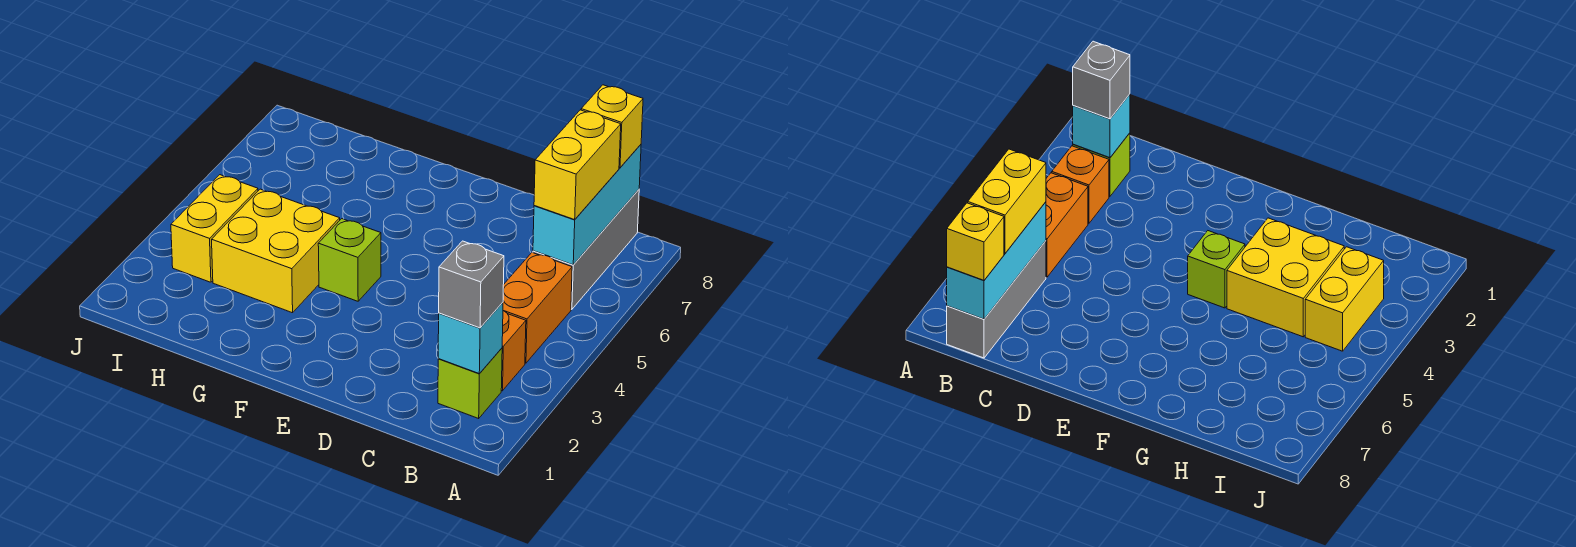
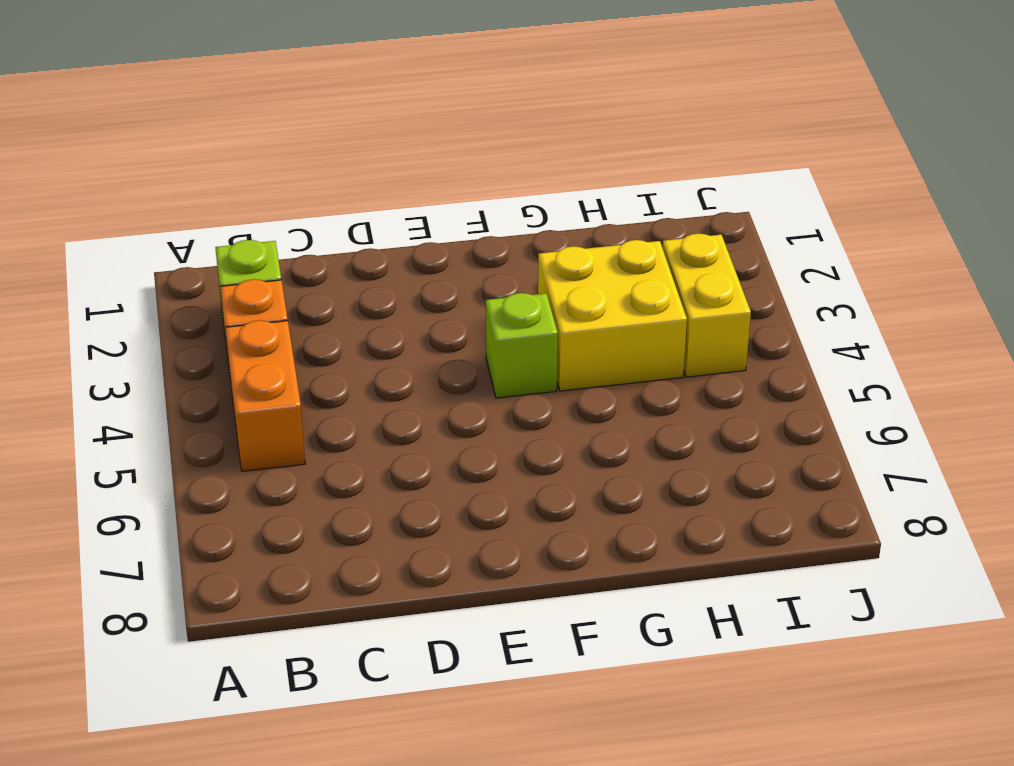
none -> grey brick B6:B8 level 1
none -> cyan brick B2 level 2
none -> cyan brick B6:B8 level 2

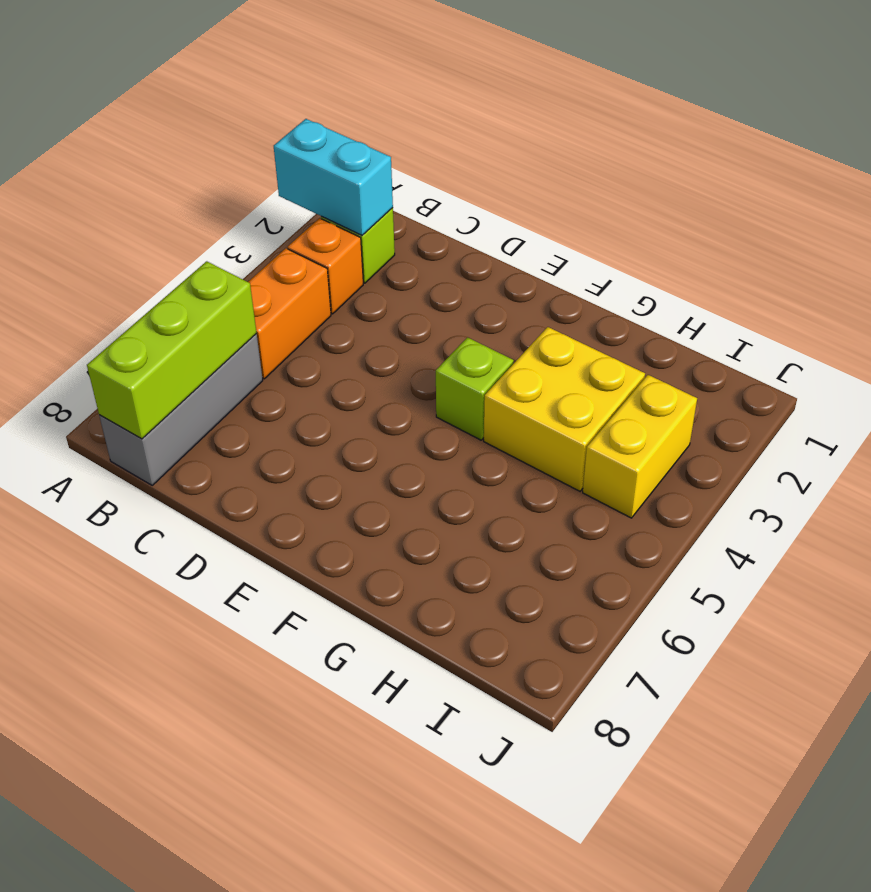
cyan brick A2:B2 level 2 -> cyan brick B2 level 2
lime brick B6:B8 level 2 -> cyan brick B6:B8 level 2
none -> grey brick B2 level 3
none -> yellow brick B6:B7 level 3
none -> yellow brick B8 level 3

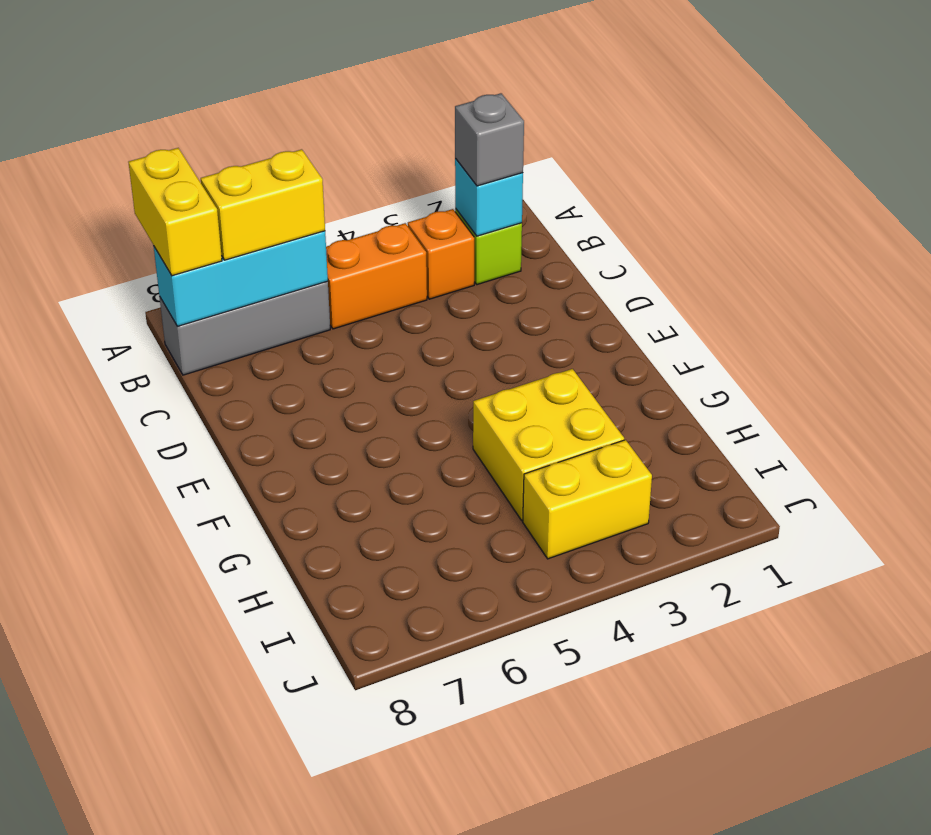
yellow brick A8:B8 level 3 -> yellow brick B8 level 3
none -> lime brick F4 level 1

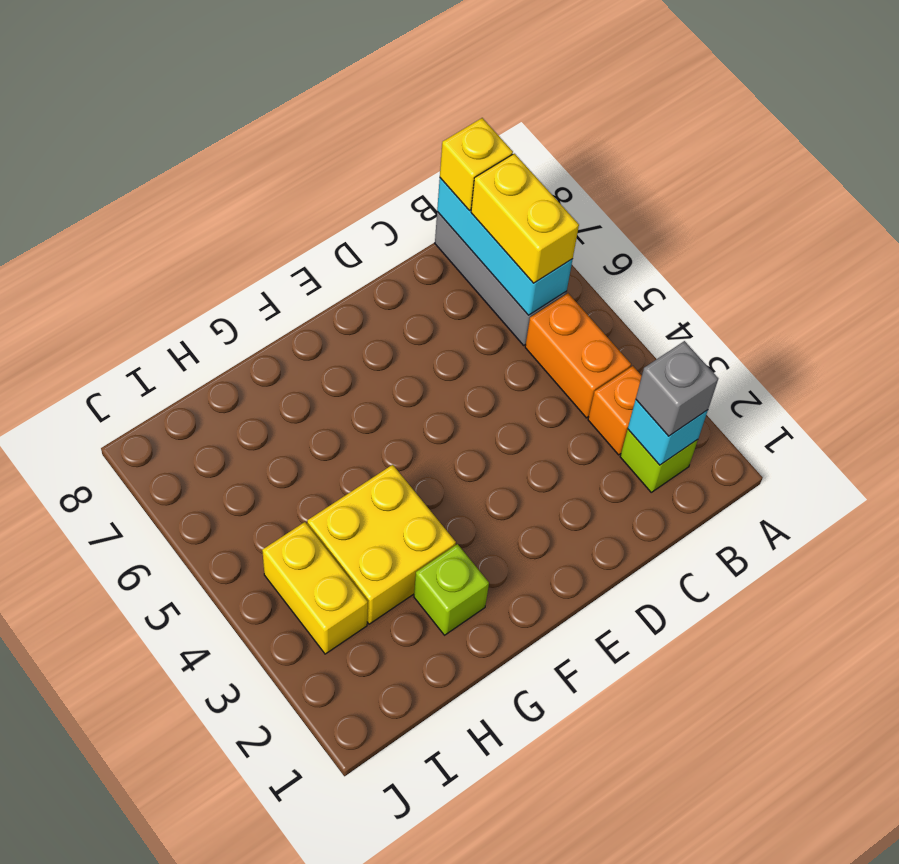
lime brick G2 level 1 -> lime brick F4 level 1

